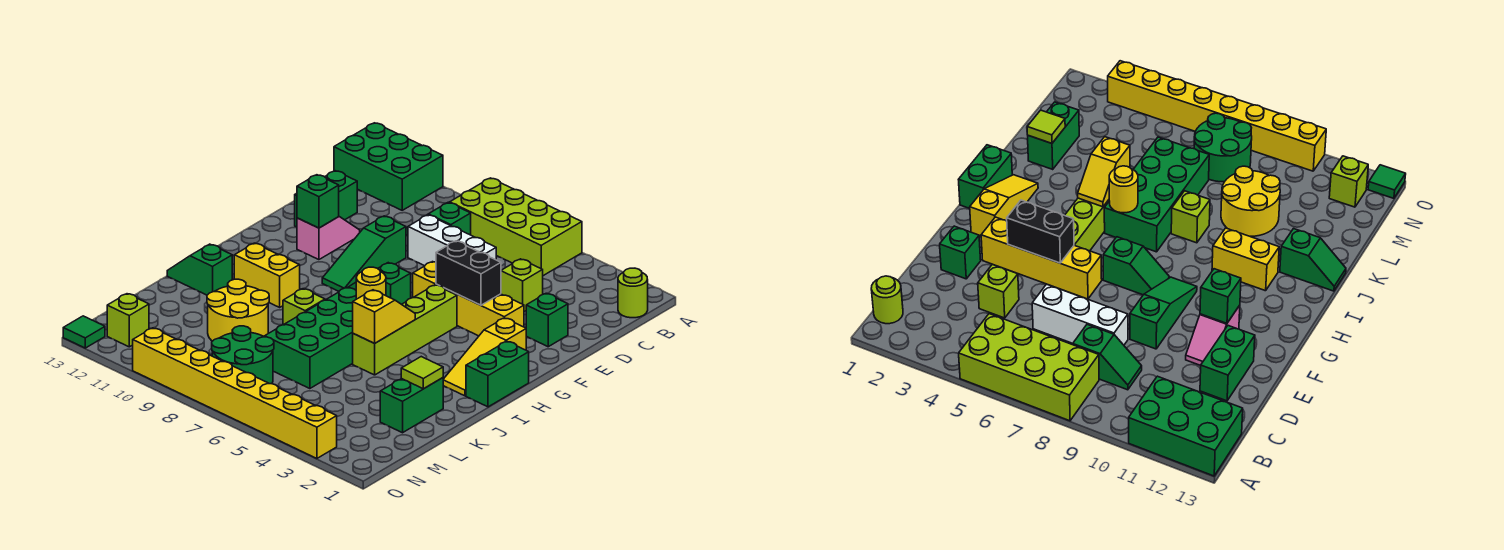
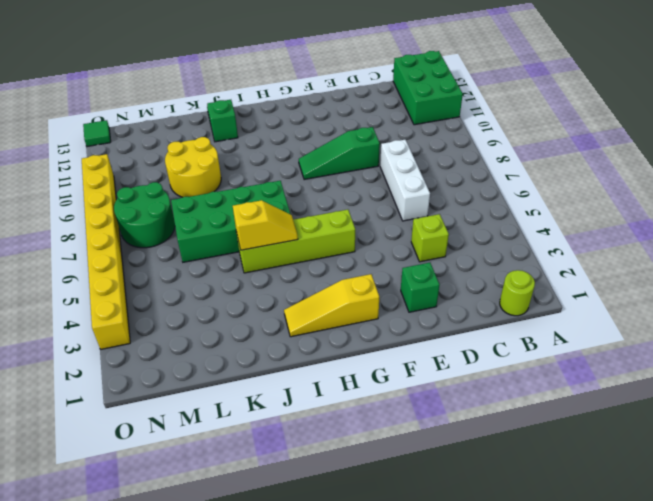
none -> lime brick A5:B8 level 1
none -> green slope C8:C9 level 1 top 8
none -> green brick D12:E12 level 1
none -> pink slope E11:F11 level 1 top F

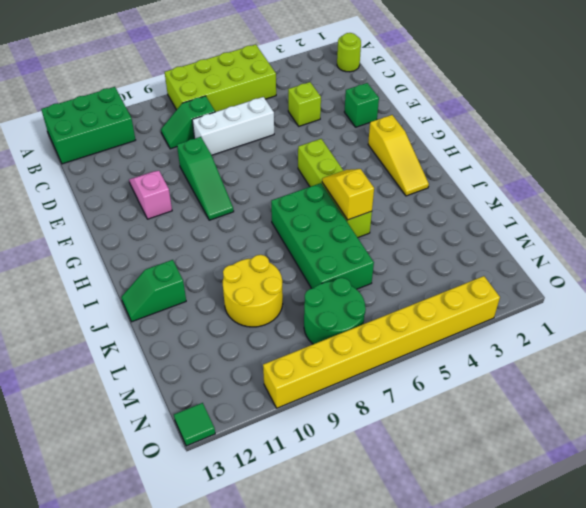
none -> green brick D12:E12 level 1
none -> yellow brick F3:F6 level 1
none -> green slope G7:G8 level 1 top 7
none -> green brick H1:I1 level 1

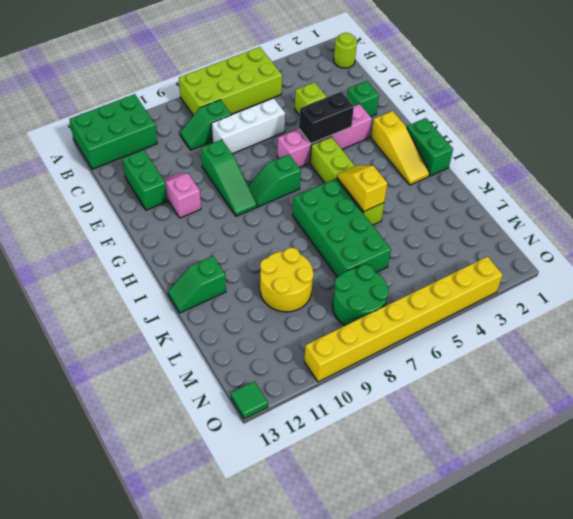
pink brick F3:F6 level 1 -> yellow brick F3:F6 level 1
none -> yellow brick I10:I11 level 1
none -> lime brick J8 level 1
none -> green brick K2:L2 level 1
none -> lime brick N12 level 1

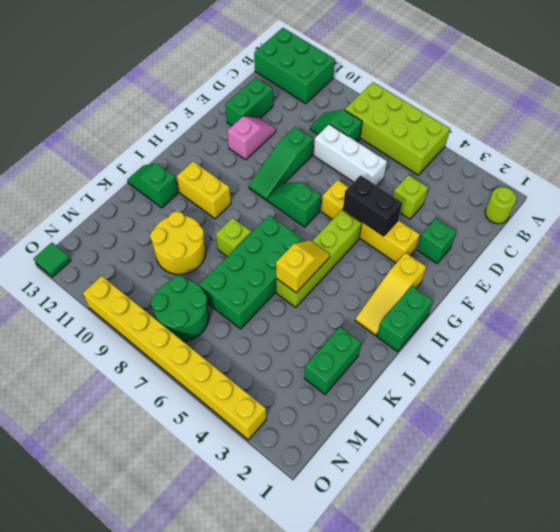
none -> lime brick N12 level 1
none -> green brick F11 level 2
none -> yellow round brick I6 level 2
none -> lime tile K2 level 2

